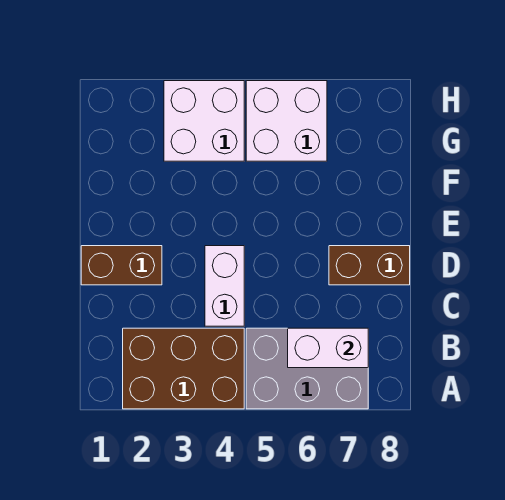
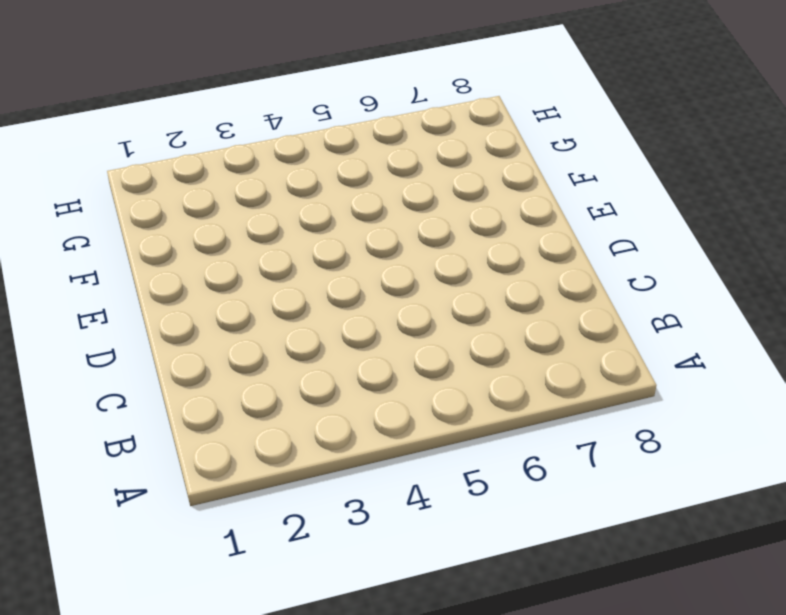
none -> brown brick A2:B4 level 1
none -> grey brick A5:B7 level 1

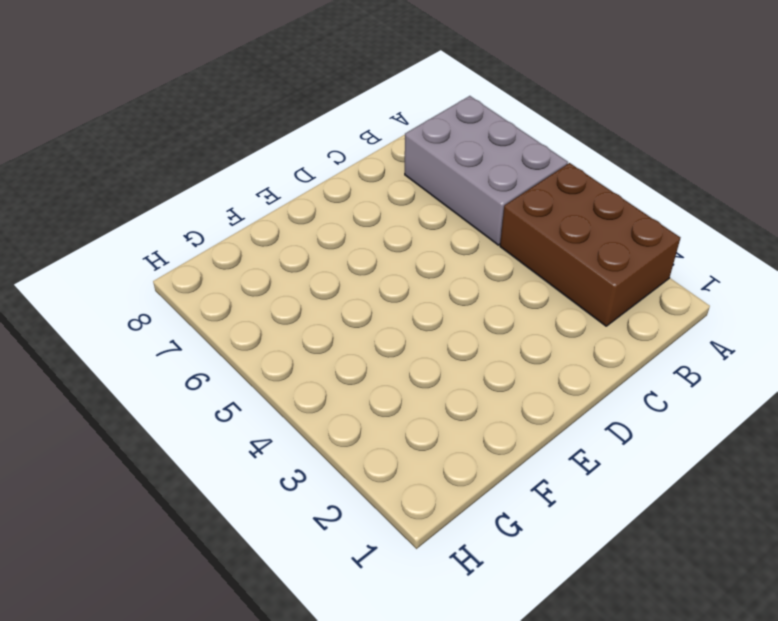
none -> white brick C4:D4 level 1
none -> brown brick D1:D2 level 1

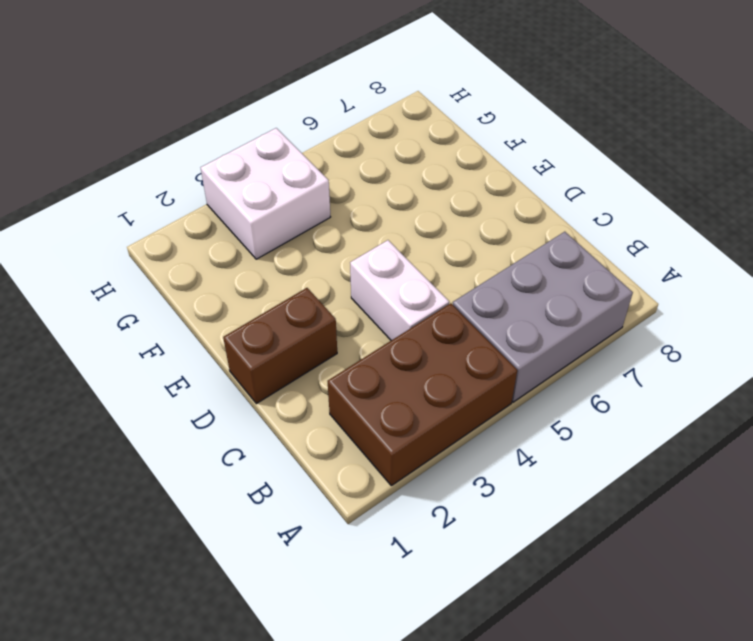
none -> brown brick D7:D8 level 1
none -> white brick G5:H6 level 1

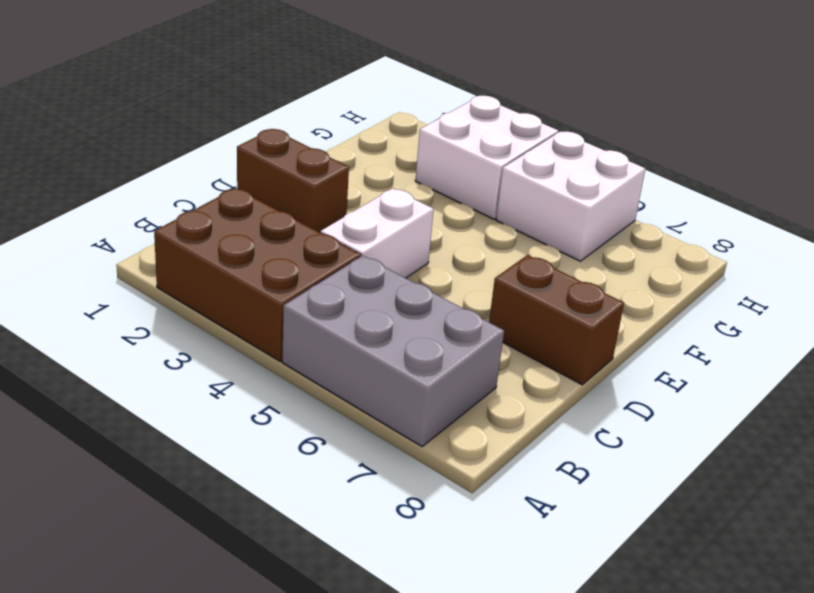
none -> white brick B6:B7 level 2

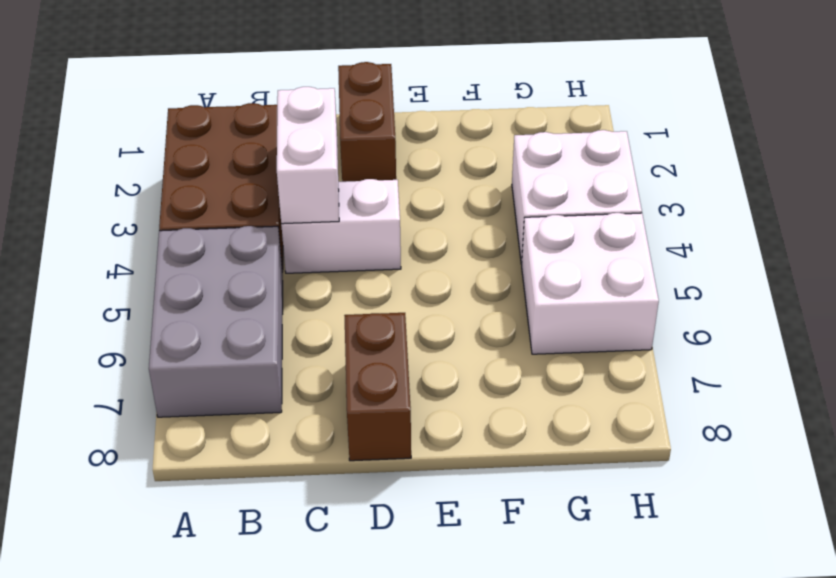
white brick C3:C4 level 2 -> white brick B6:B7 level 2

